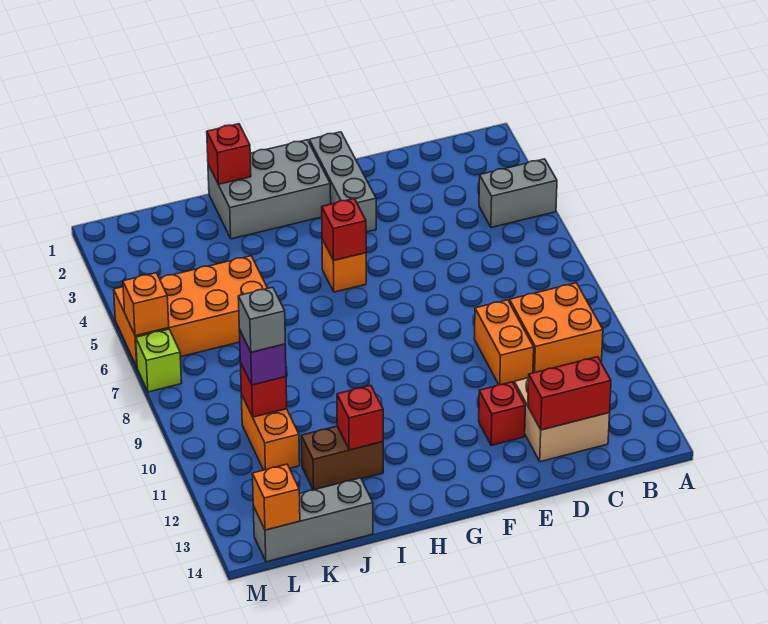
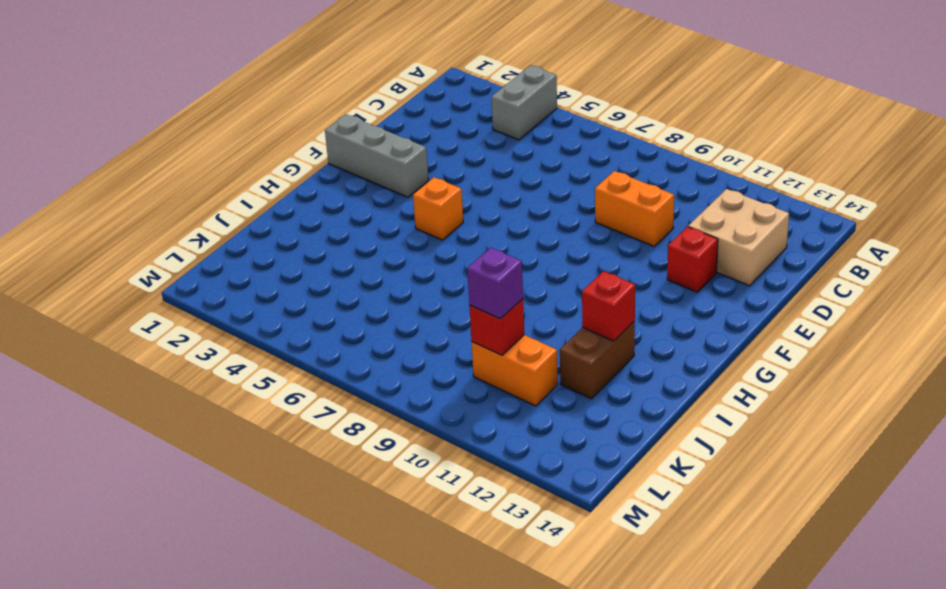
none -> orange brick B9:C10 level 1
none -> grey brick G1:I2 level 1
none -> orange brick J5:M6 level 1

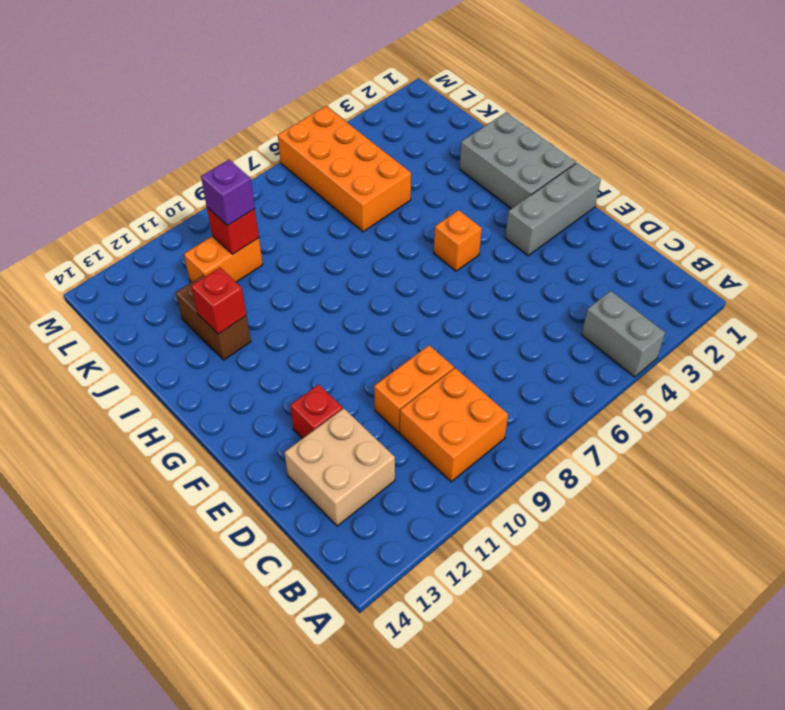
none -> grey brick J14:L14 level 1
none -> lime brick M7 level 1
none -> red brick C13:D13 level 2

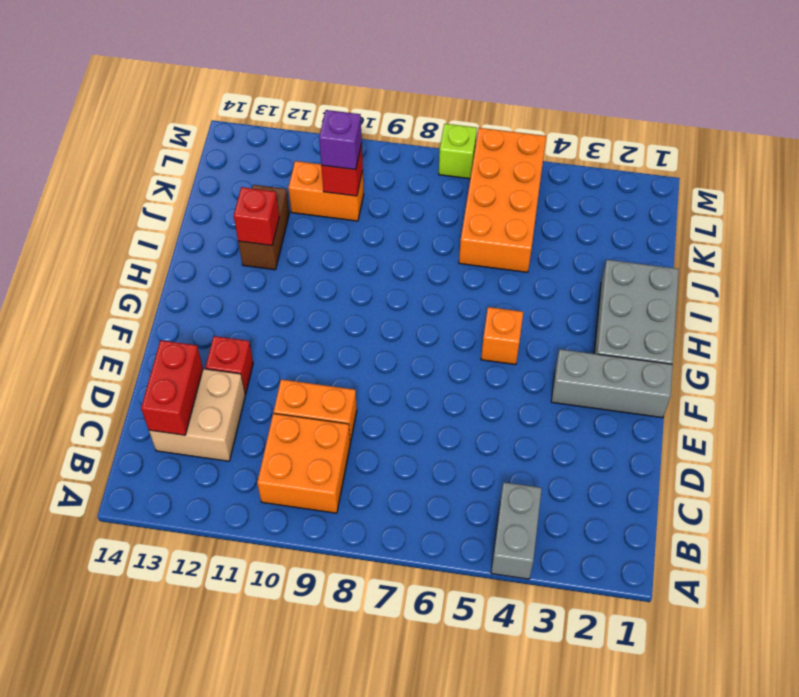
none -> grey brick J14:L14 level 1
none -> red brick G5 level 2
none -> red brick I1 level 2

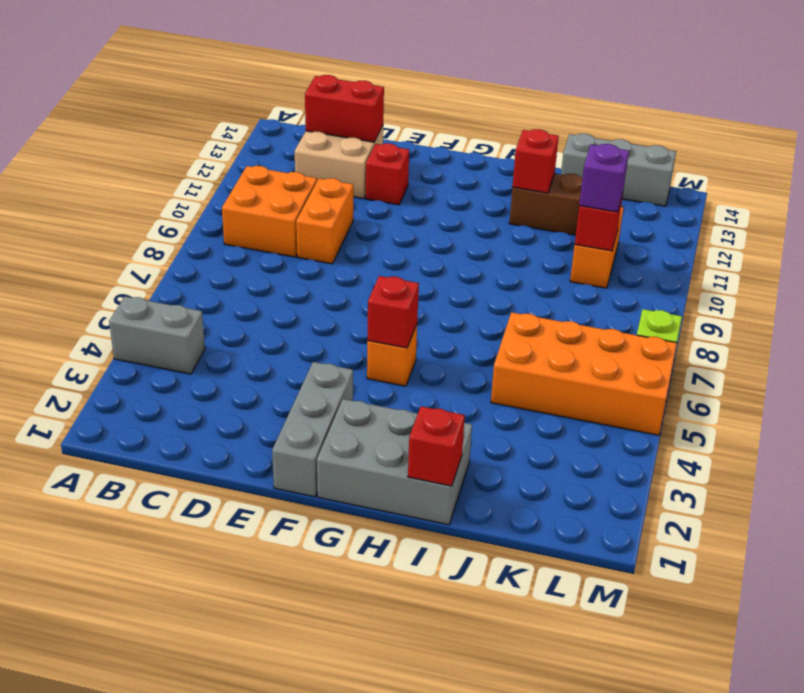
none -> orange brick L14 level 2
none -> orange brick M6 level 2
none -> grey brick K10 level 4

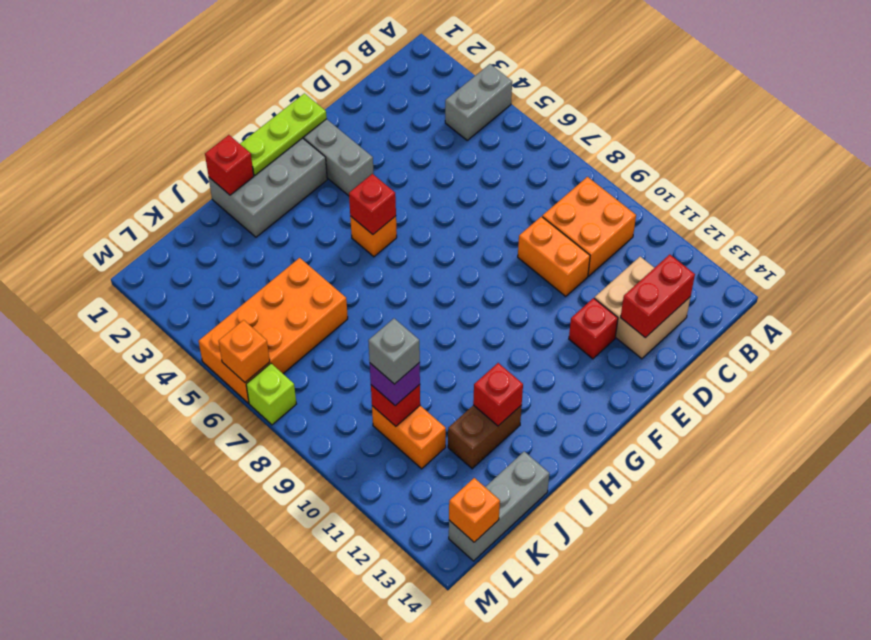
lime plate F1:H1 level 2 -> none

